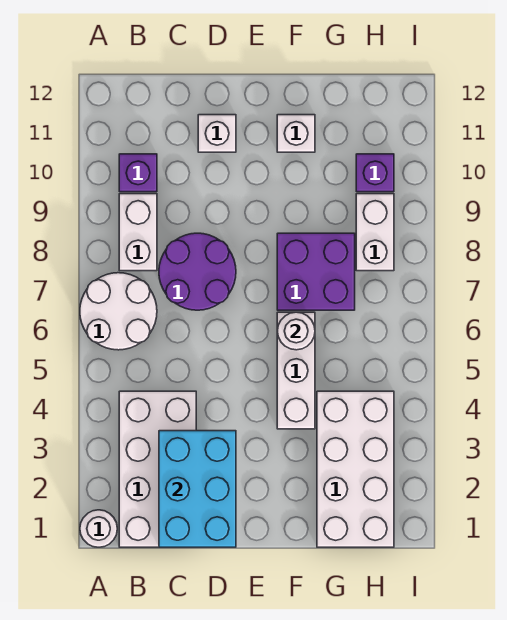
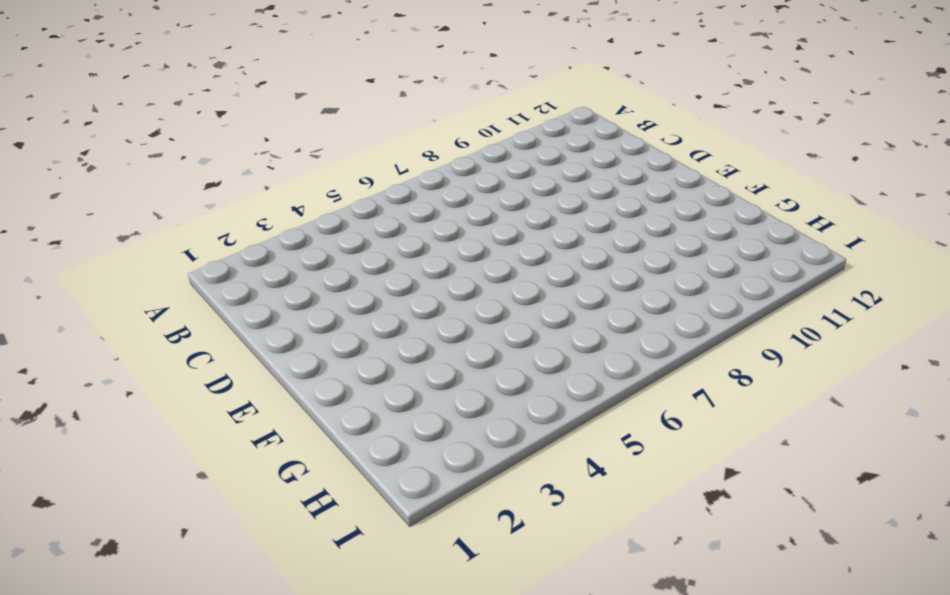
none -> white round brick A1 level 1
none -> white round brick A6:B7 level 1
none -> white brick B1:C4 level 1

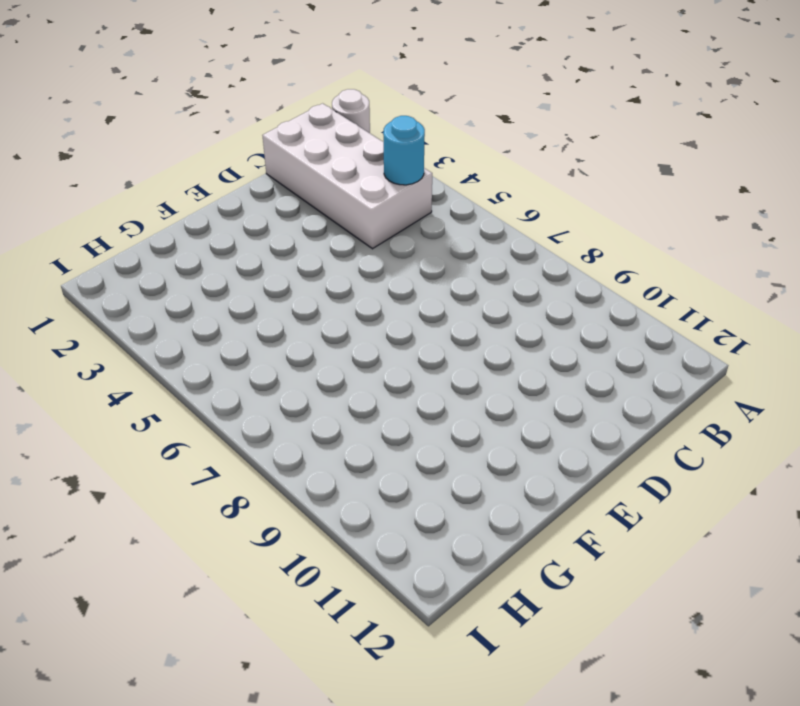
cyan round brick B4 level 2 -> none
none -> white round brick A6:B7 level 1
none -> white brick B8:B9 level 1
none -> purple brick B10 level 1

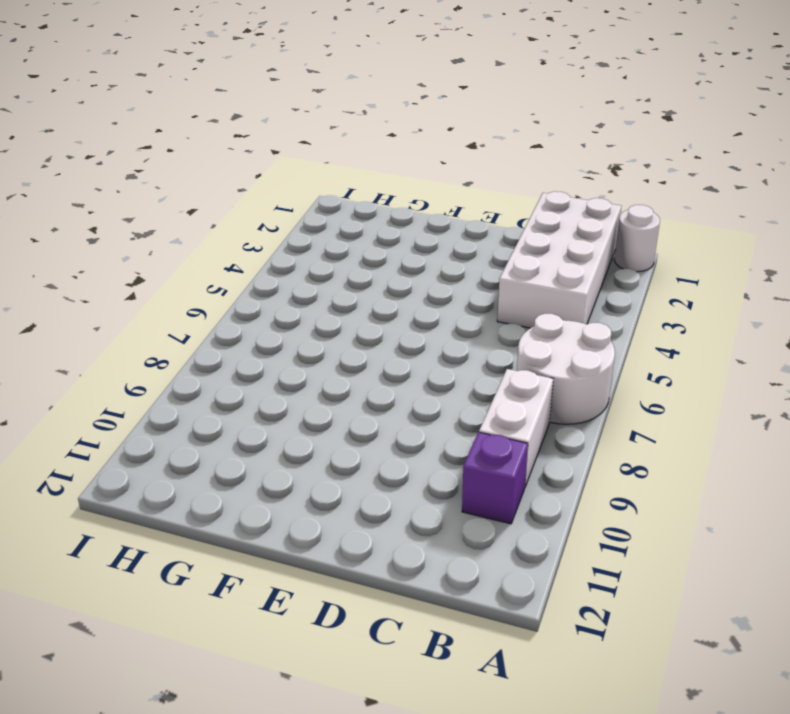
none -> purple round brick C7:D8 level 1
none -> white brick D11 level 1
none -> white brick F4:F6 level 1

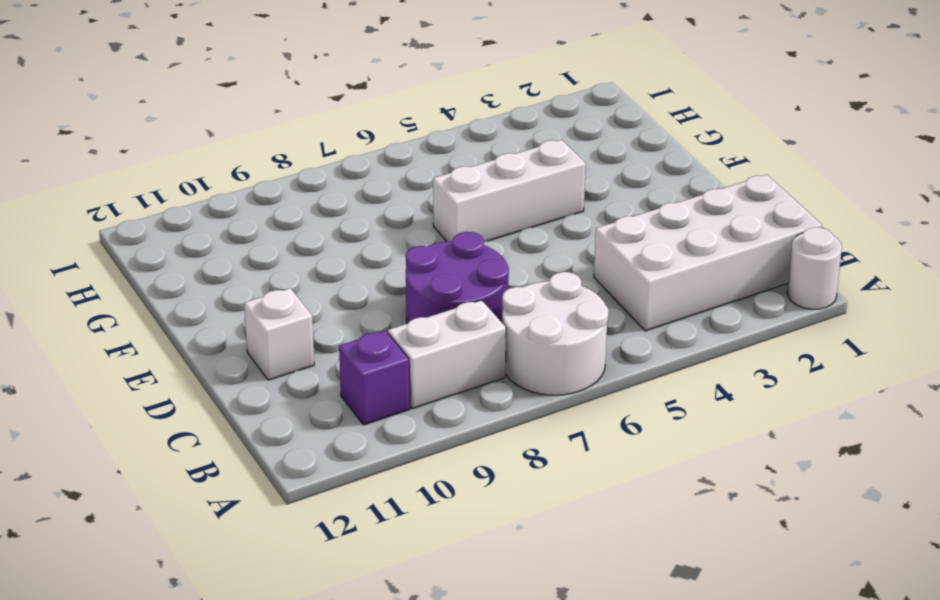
none -> purple brick F7:G8 level 1
none -> white brick F11 level 1
none -> white brick G1:H4 level 1

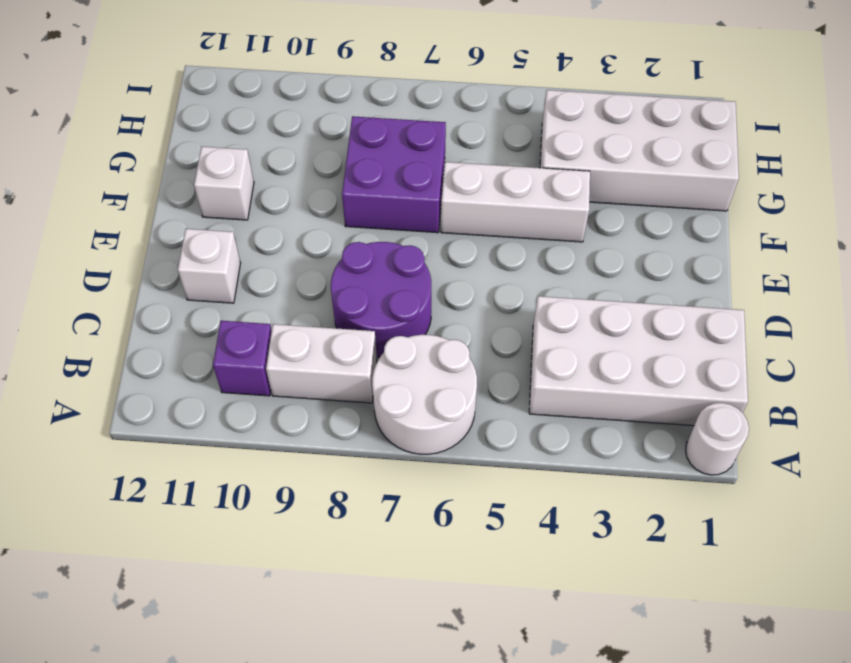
none -> white brick H8:H9 level 1
none -> purple brick H10 level 1
none -> cyan brick C1:D3 level 2

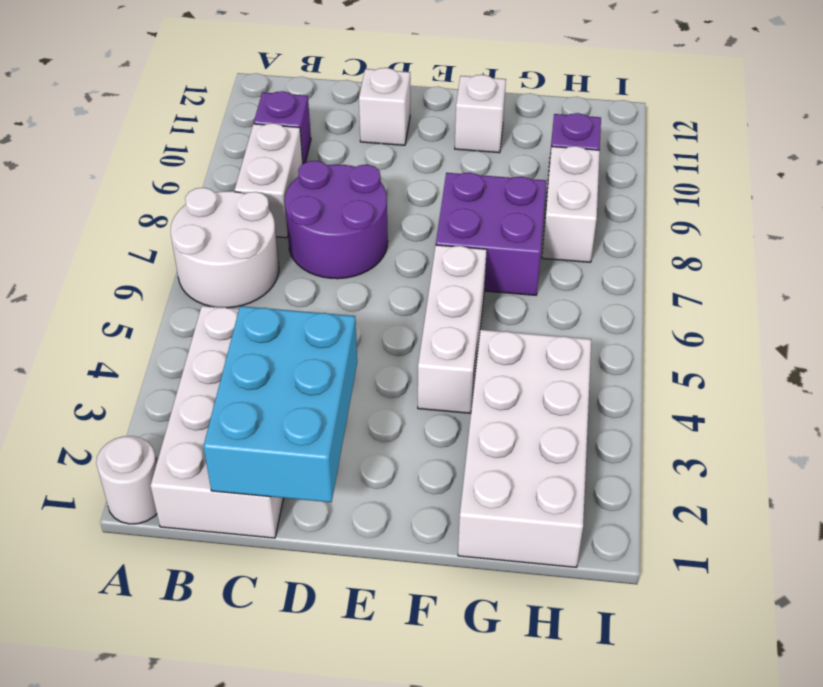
none -> white round brick F6 level 2

